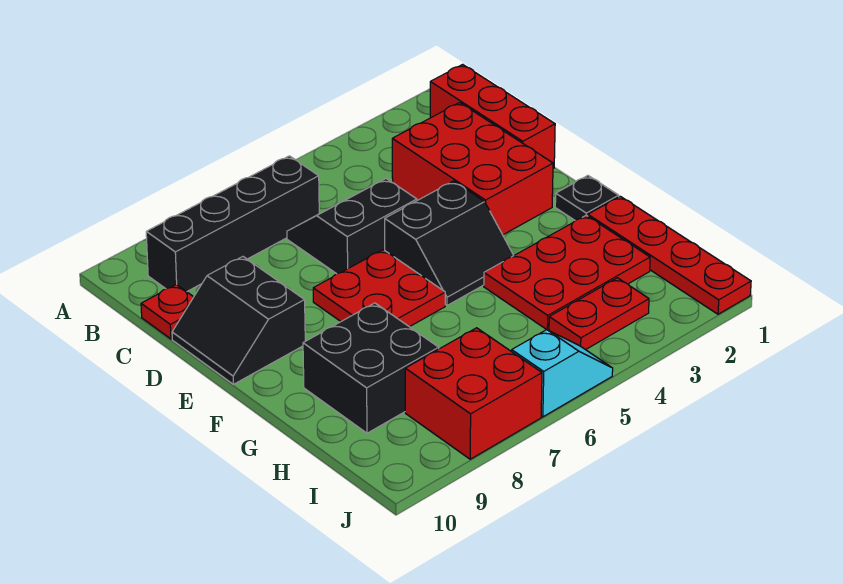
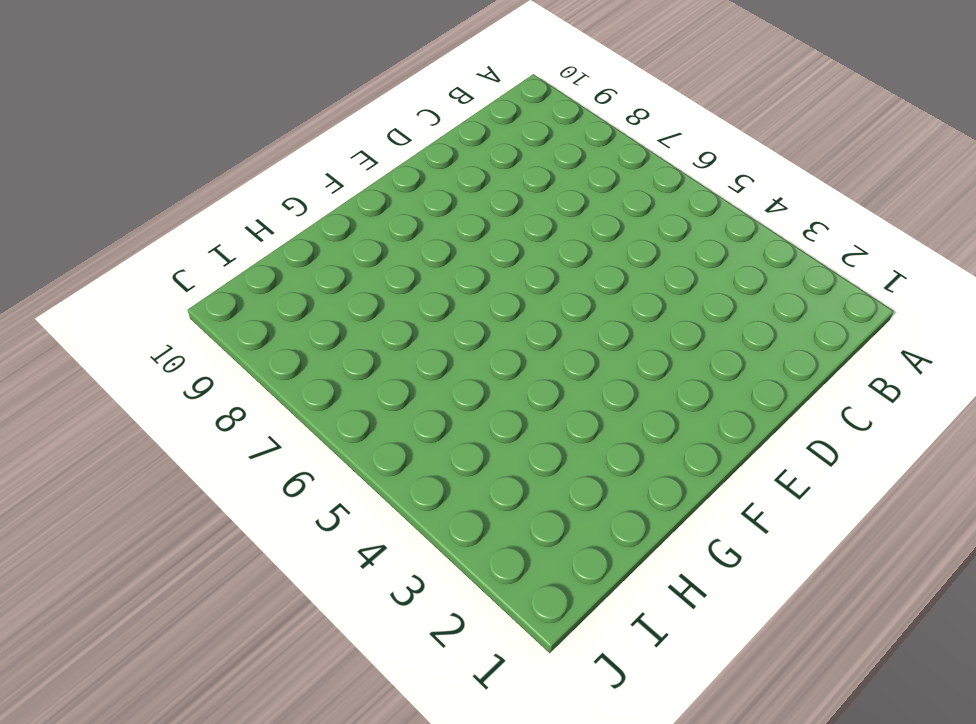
none -> red brick B1:D1 level 1
none -> black brick B6:B9 level 1
none -> red brick C2:E3 level 1

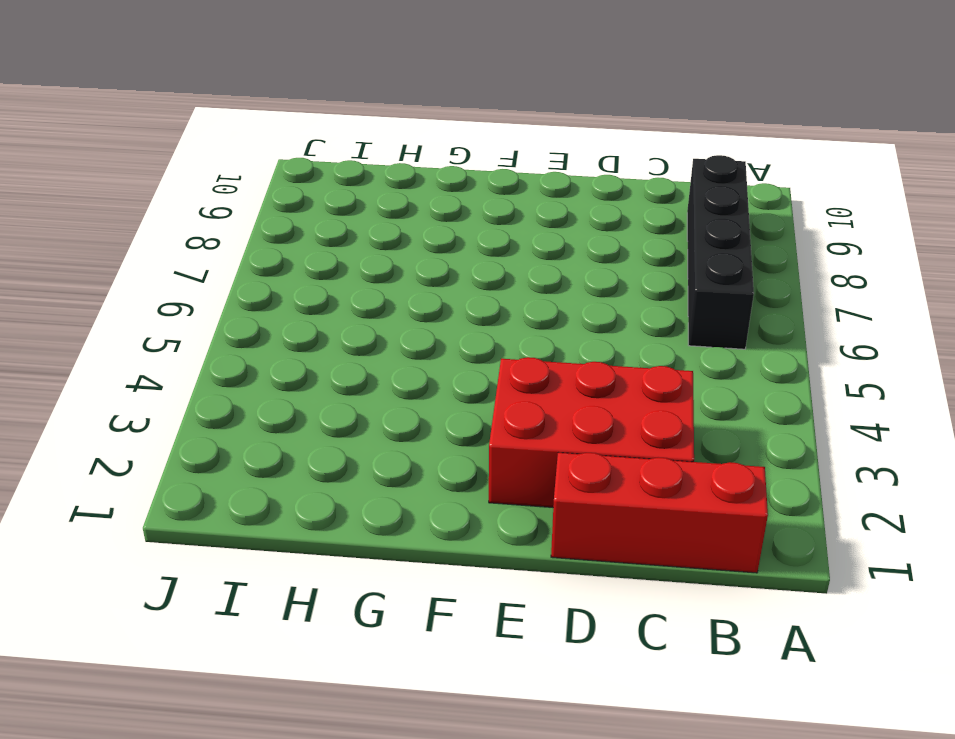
none -> black slope C5:D6 level 1 top D
none -> red plate C10 level 1
none -> black slope D9:E10 level 1 top 9

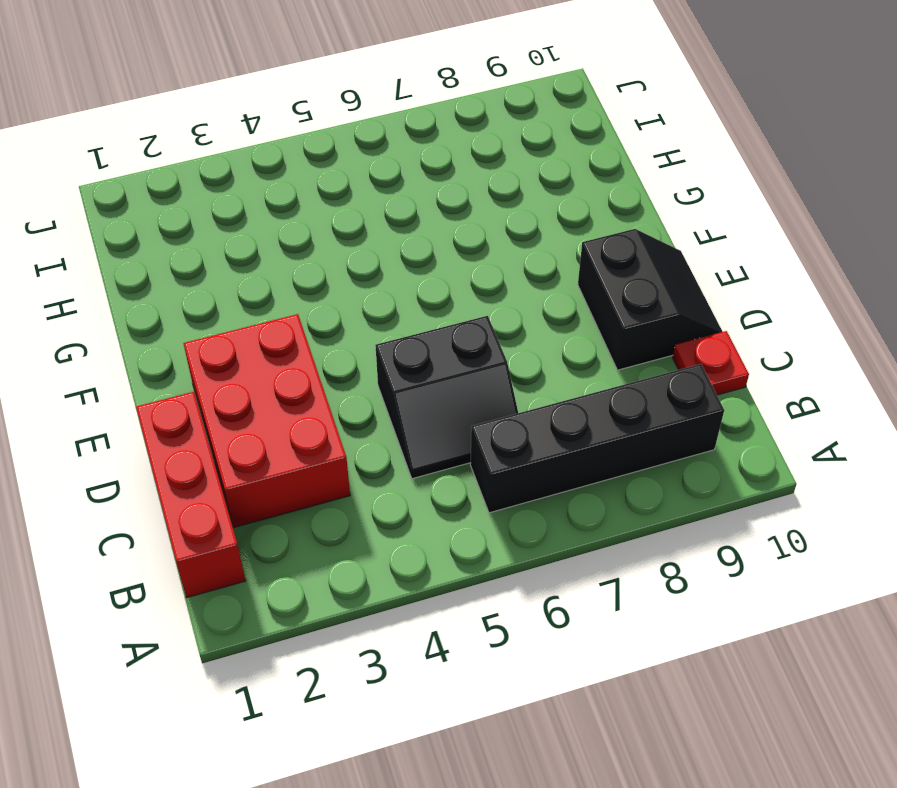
none -> black slope E4:F5 level 1 top E
none -> red plate E6:F7 level 1
none -> black plate F1 level 1

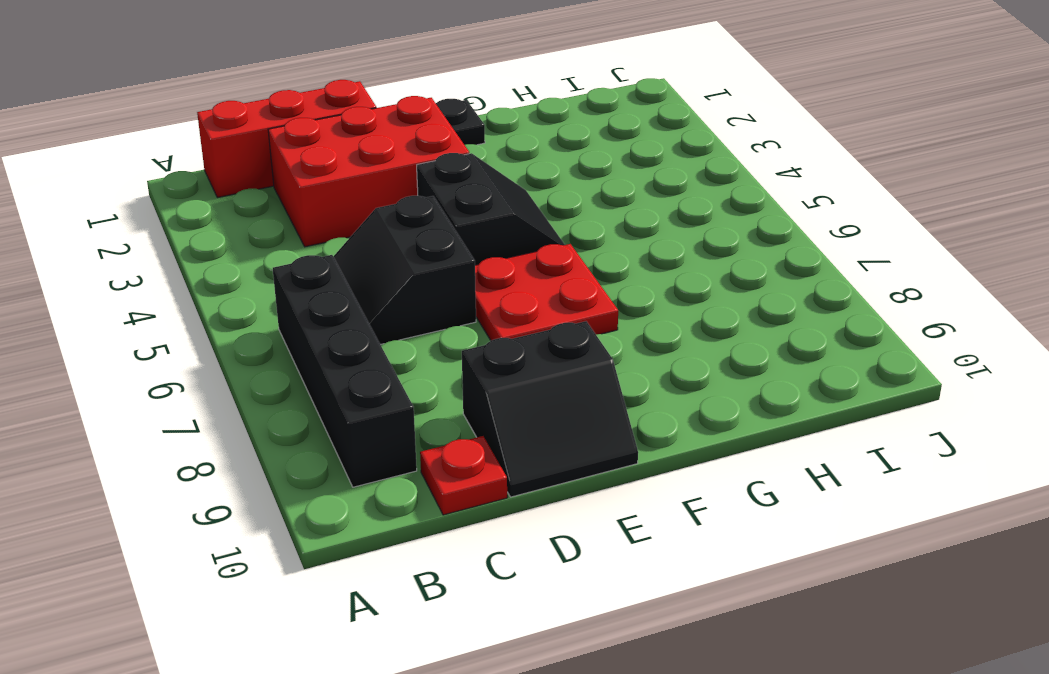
none -> red plate G1:J1 level 1
none -> red plate G2:H4 level 1
none -> black brick G8:H9 level 1

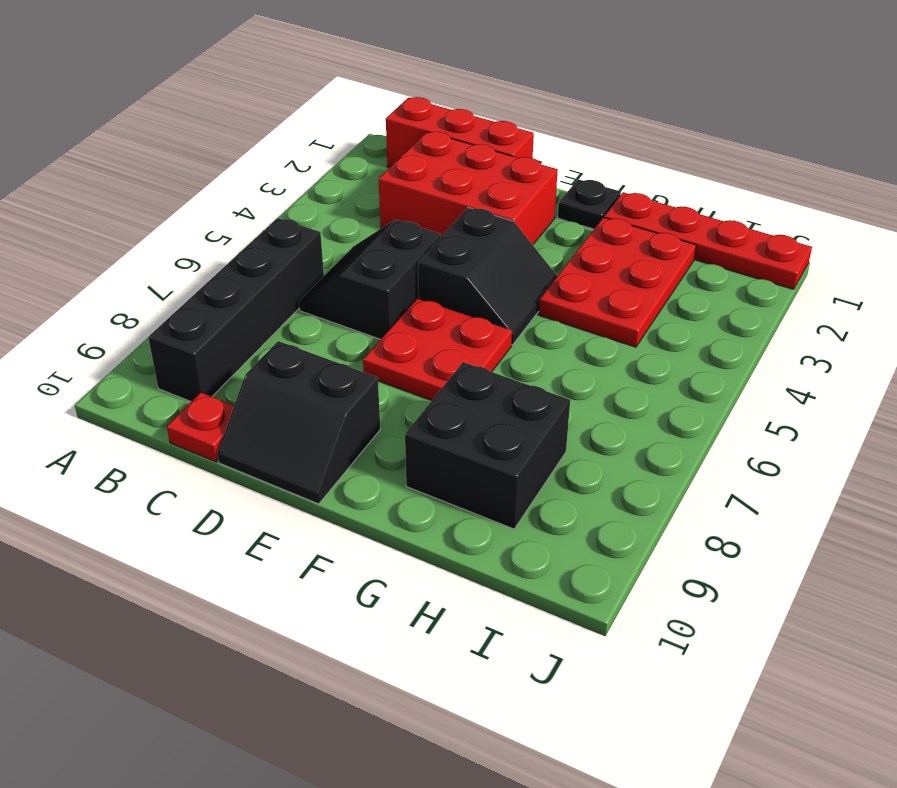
none -> red plate I3:I4 level 1
none -> red brick I7:J8 level 1
none -> cyan slope J5:J6 level 1 top 6

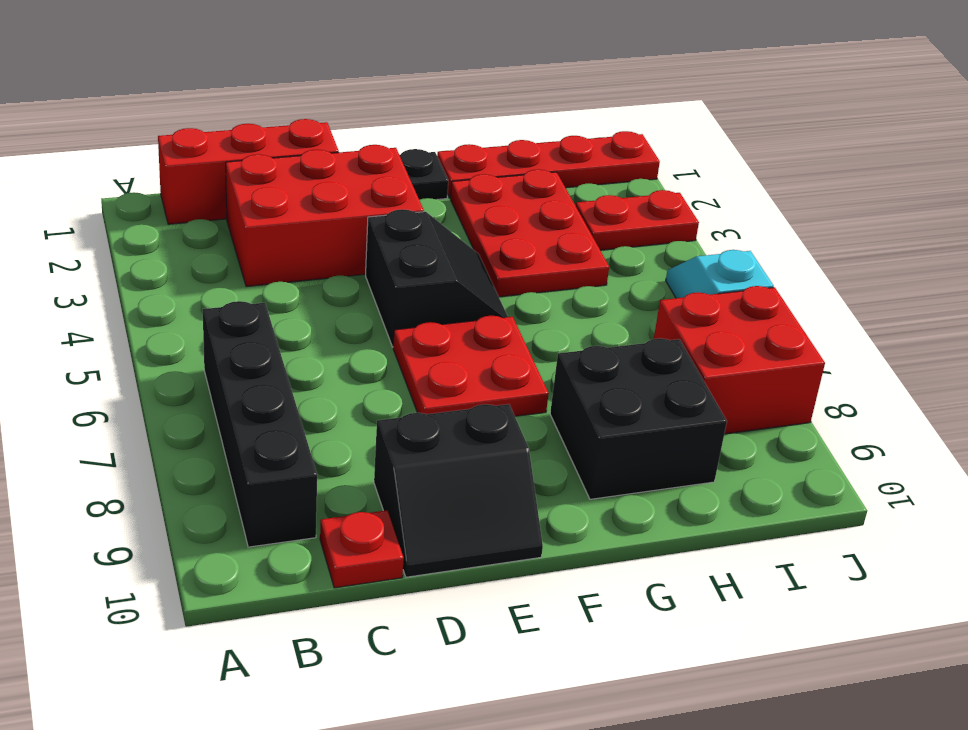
red plate I3:J3 level 1 -> red plate I3:I4 level 1
none -> black slope C5:D6 level 1 top D

